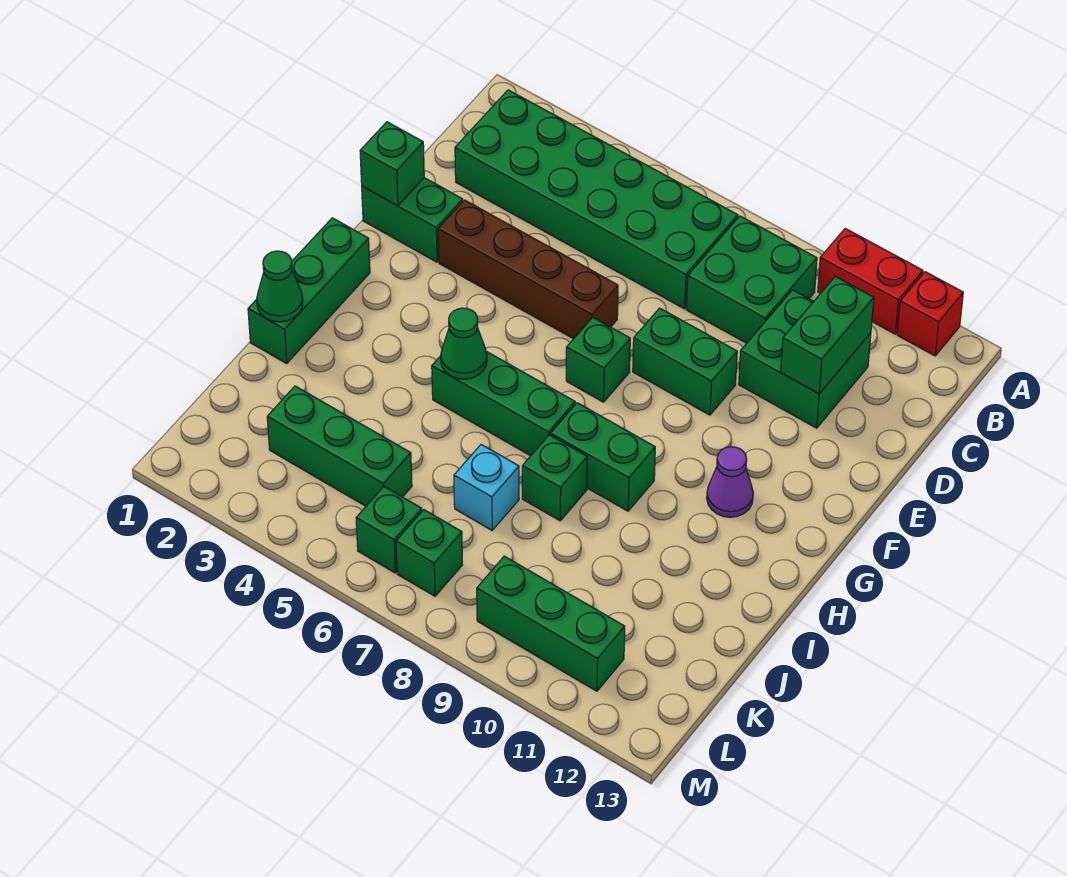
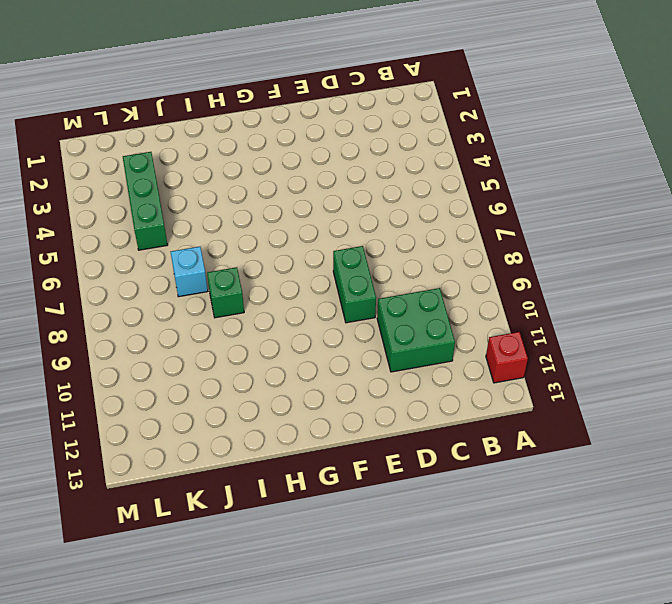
none -> red brick A10:A11 level 1
none -> green brick B2:C7 level 1
none -> green brick B8:C9 level 1

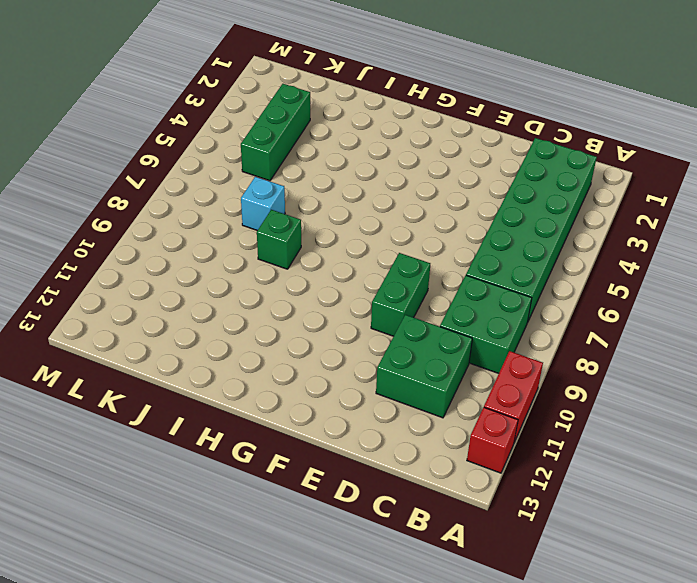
none -> green brick E1:E2 level 1
none -> brown brick E3:E6 level 1
none -> green brick F7 level 1

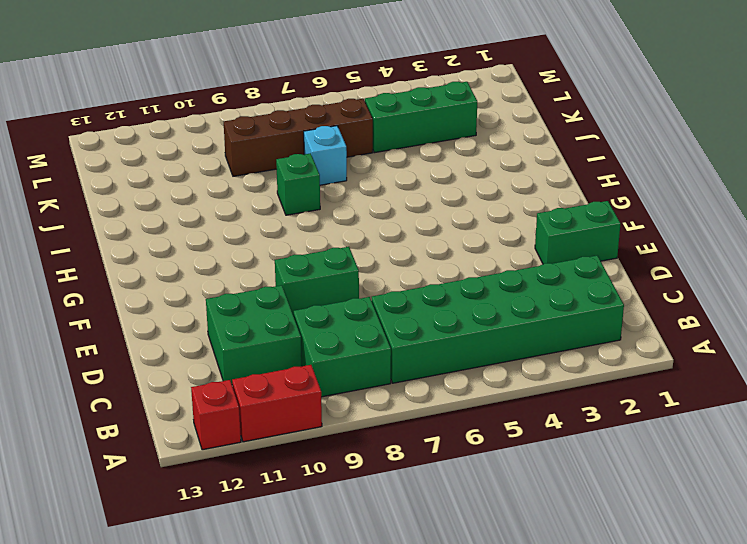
brown brick K6:K9 level 1 -> brown brick E3:E6 level 1
none -> green brick F7 level 1
none -> green brick G1:I1 level 1
none -> purple cone G11 level 1

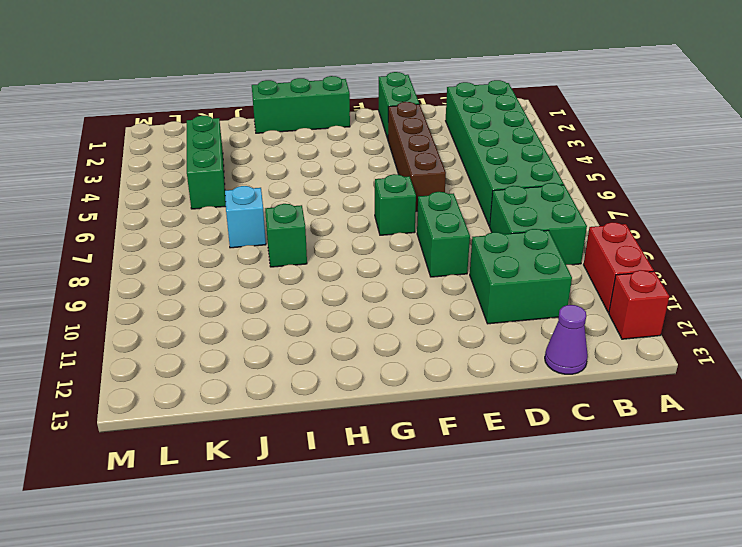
purple cone C13 level 1 -> purple cone G11 level 1
none -> green brick H5:H7 level 1
none -> green brick H8:H9 level 1
none -> green brick L6 level 1

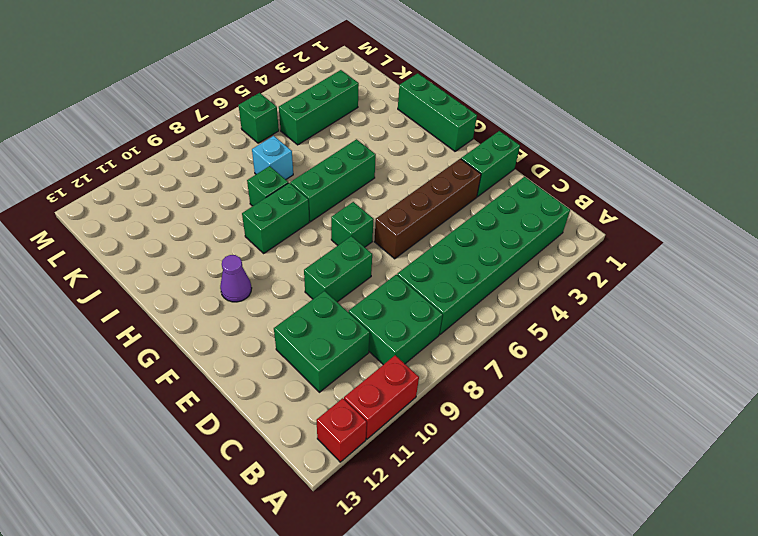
none -> green brick L7 level 1
none -> green brick L9:L11 level 1
none -> green brick C11:D11 level 2

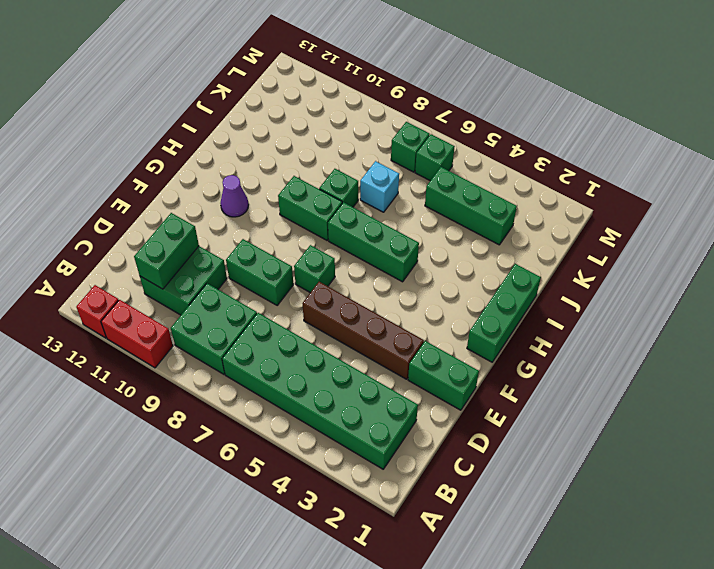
none -> green brick L9:L11 level 1
none -> green brick E1 level 2
none -> green cone H5 level 2

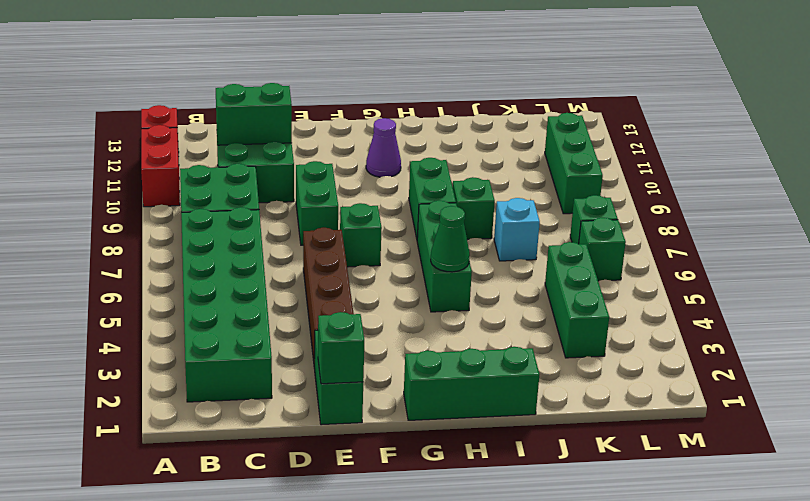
none -> green cone I1 level 2

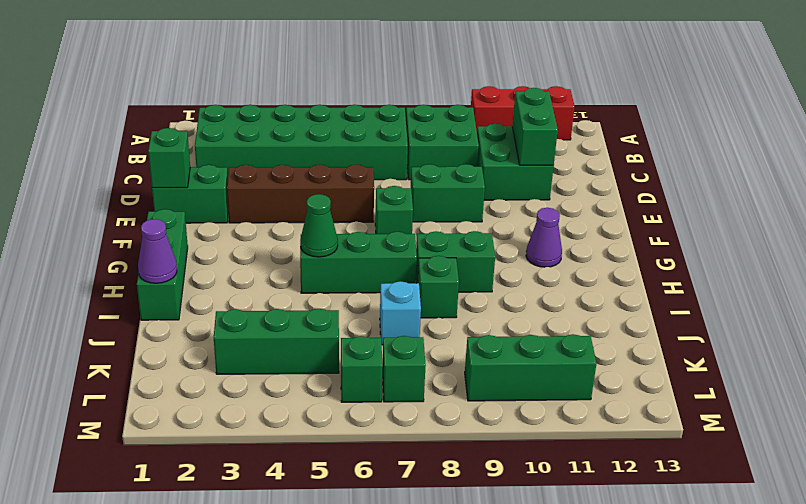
purple cone I1 level 2 -> green cone I1 level 2

